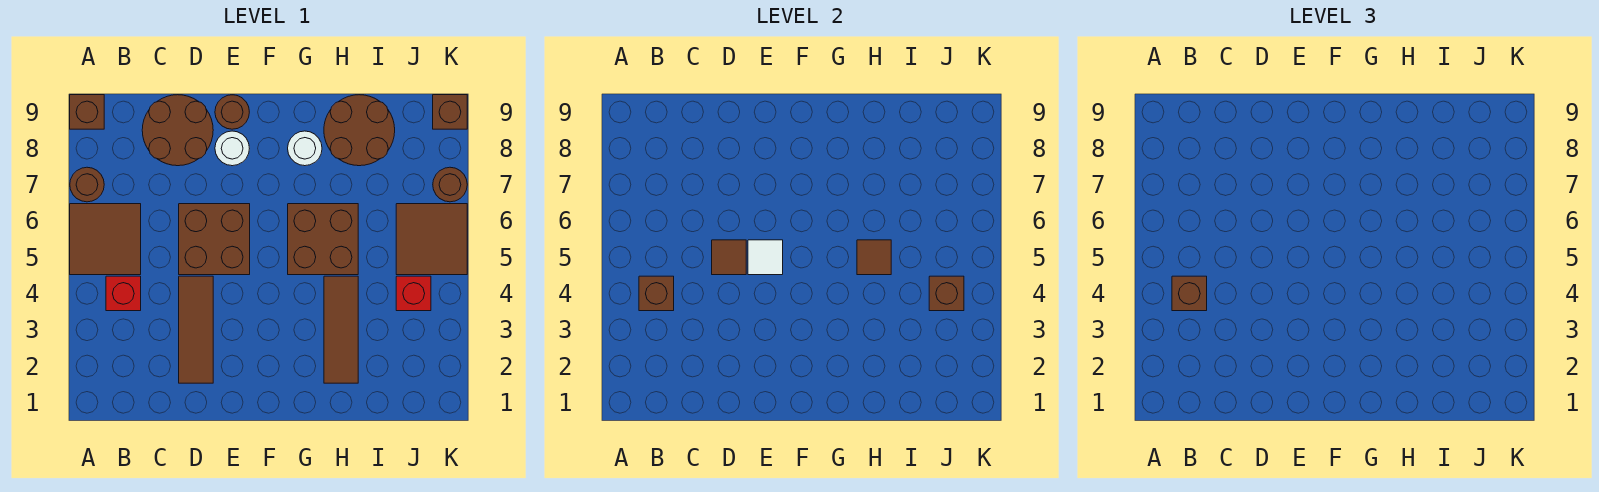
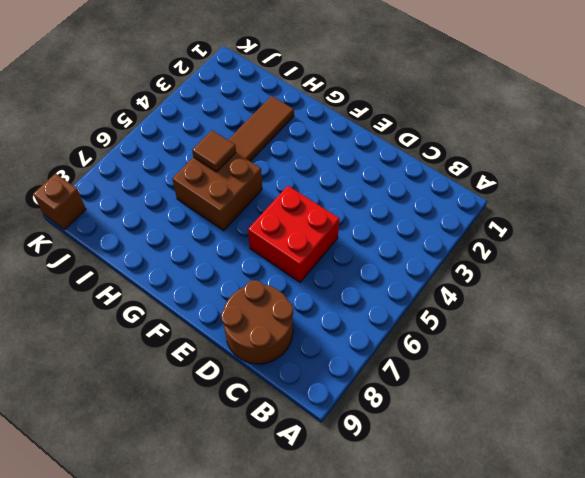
red brick D5:E6 level 1 -> brown brick D5:E6 level 1
none -> brown tile A5:B6 level 1
none -> brown round brick A7 level 1
none -> brown brick A9 level 1

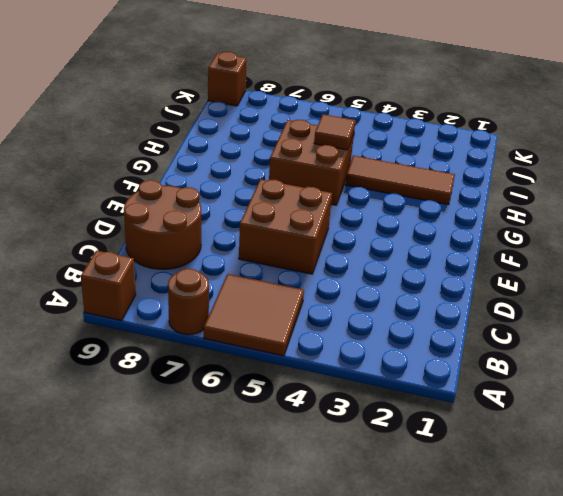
none -> red brick B4 level 1
none -> brown tile D2:D4 level 1
none -> white round brick E8 level 1

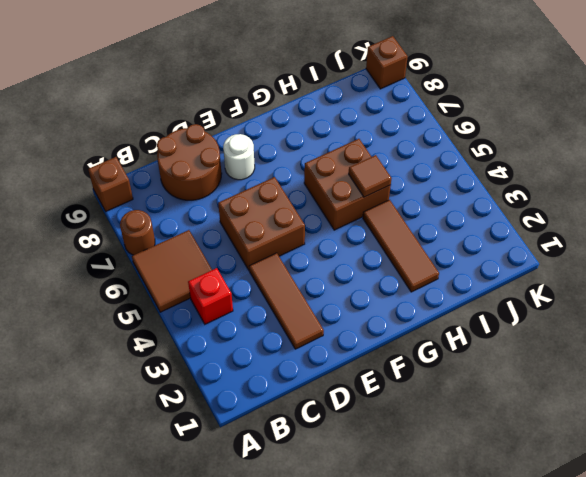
none -> brown round brick E9 level 1
none -> white round brick G8 level 1
none -> brown round brick H8:I9 level 1

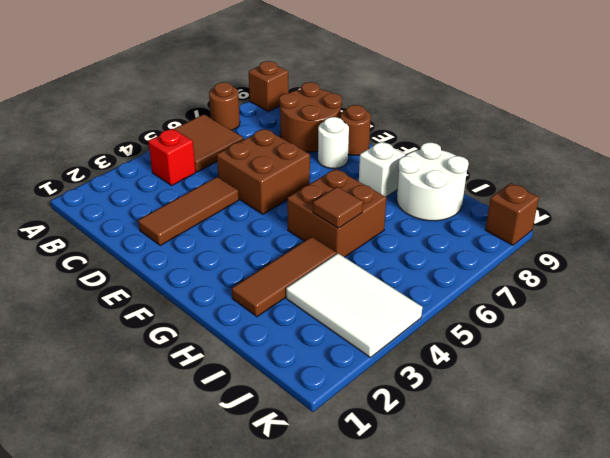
white brick G8 level 1 -> white round brick G8 level 1
white round brick H8:I9 level 1 -> brown round brick H8:I9 level 1
white tile I3:K4 level 1 -> red brick J4 level 1
none -> brown tile J5:K6 level 1
none -> brown round brick K7 level 1
none -> brown brick B4 level 2

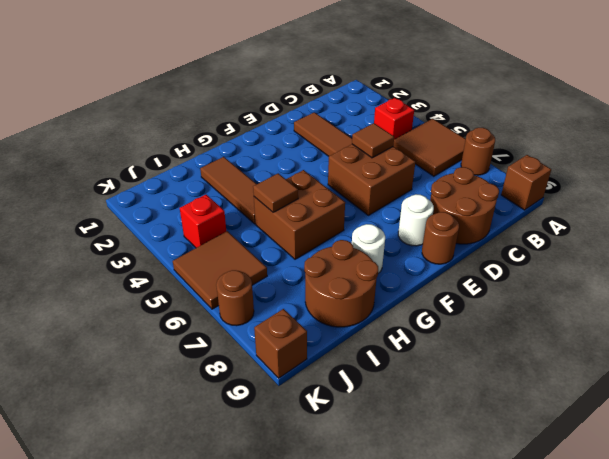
none -> brown brick B4 level 2
none -> white tile E5 level 2
none -> brown brick J4 level 2

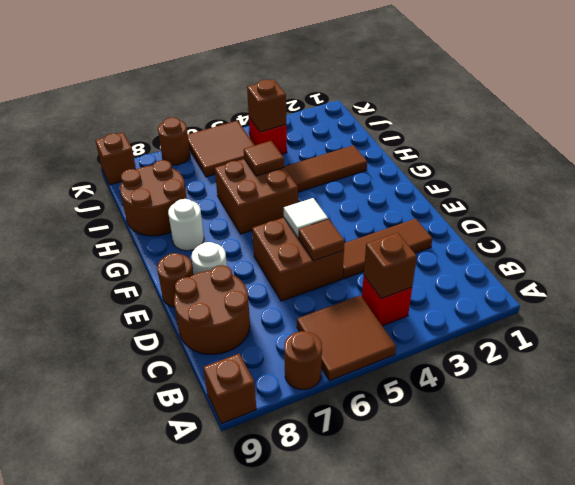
none -> brown brick B4 level 3

